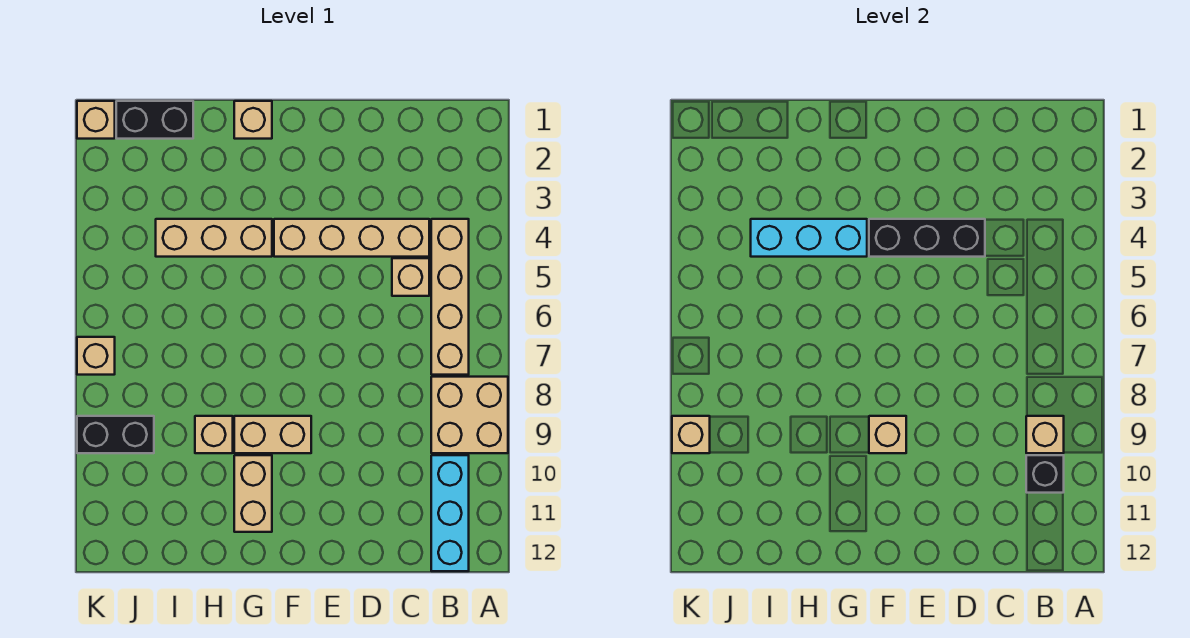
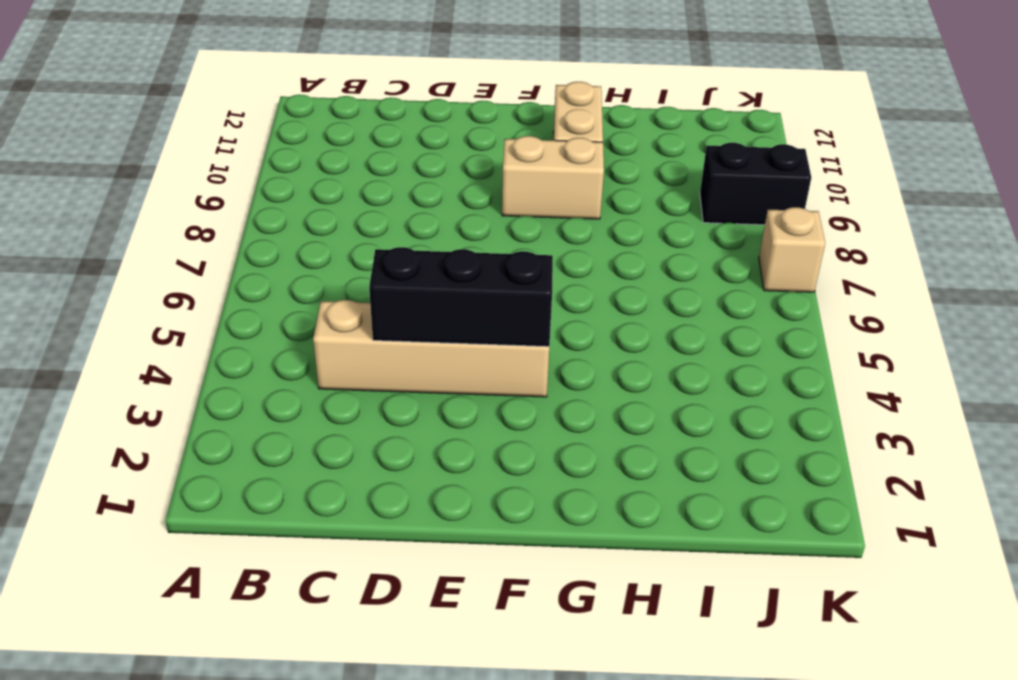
none -> tan brick A8:B9 level 1
none -> tan brick B4:B7 level 1
none -> cyan brick B10:B12 level 1

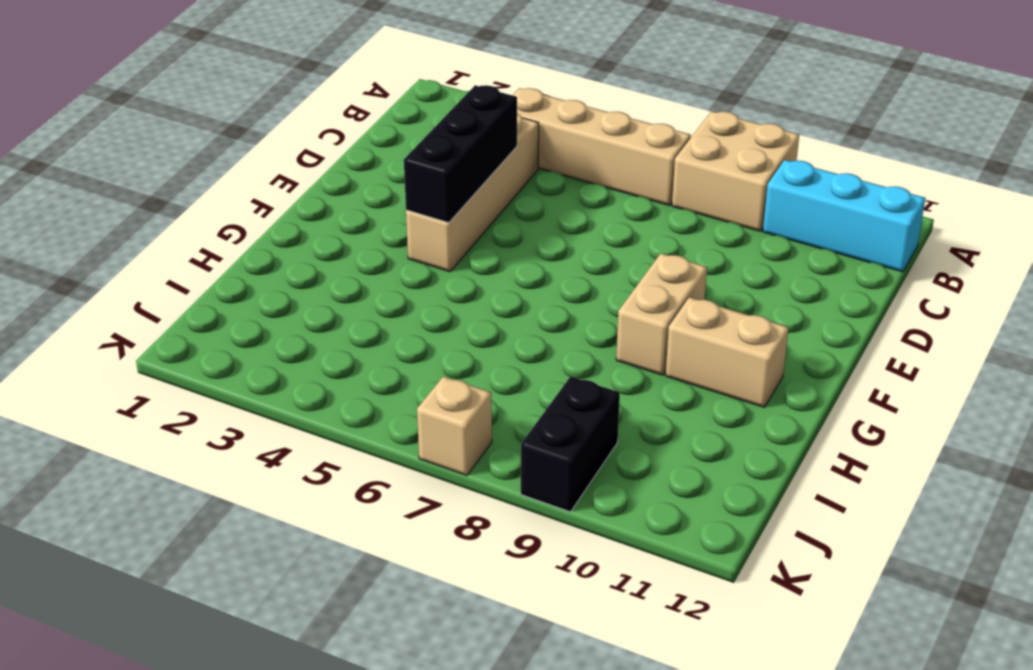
none -> tan brick C5 level 1
none -> tan brick G1 level 1
none -> tan brick G4:I4 level 1

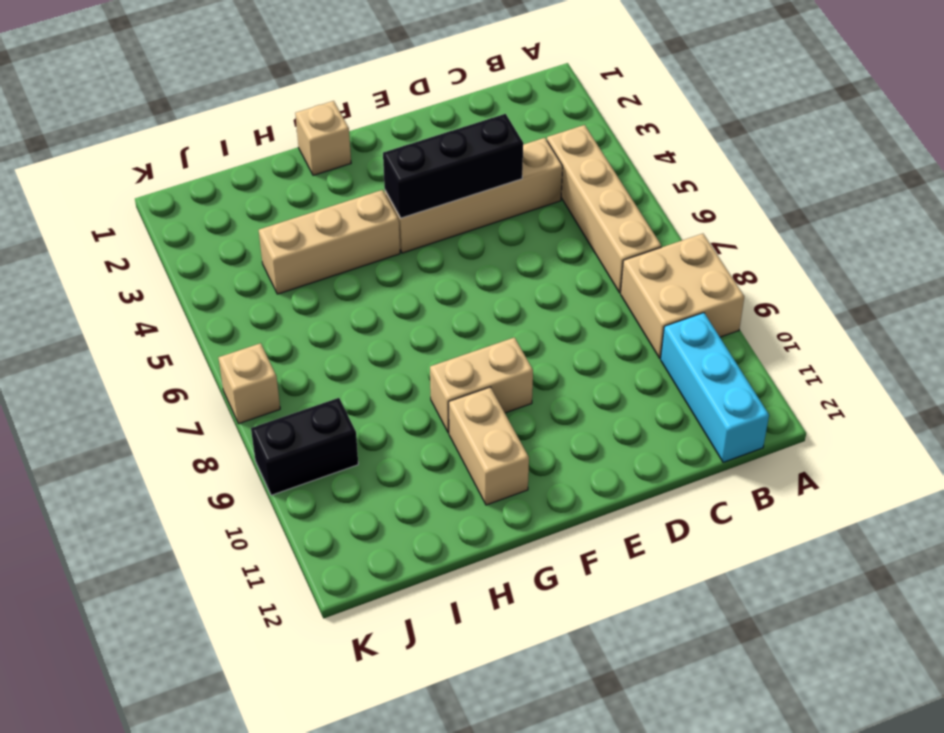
none -> tan brick C5 level 1
none -> tan brick H9 level 1
none -> black brick I1:J1 level 1

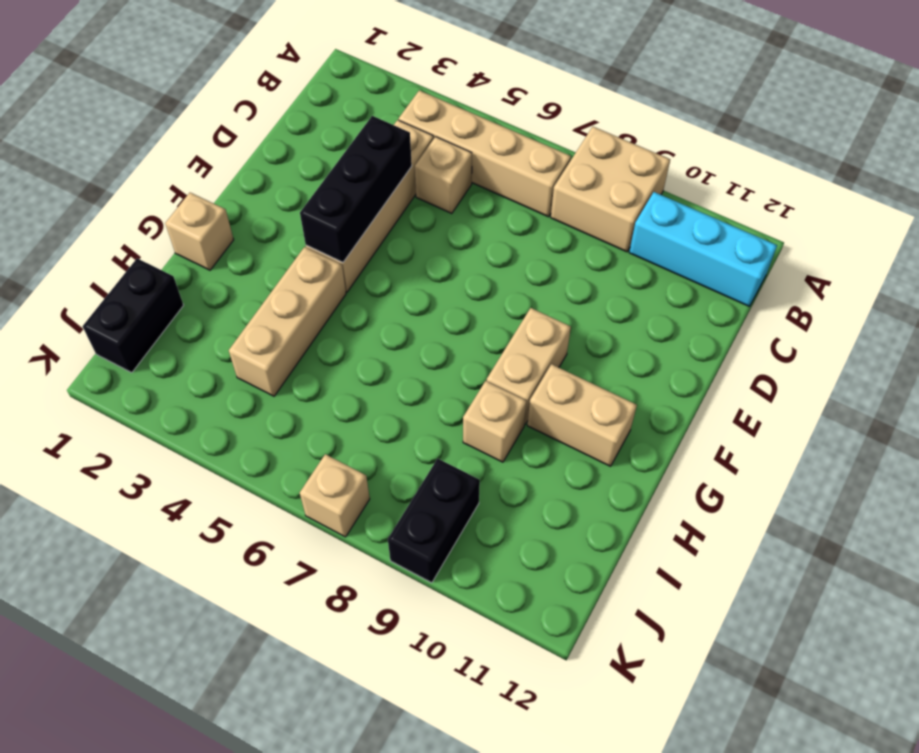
none -> tan brick K1 level 1
none -> tan brick B9 level 2
none -> black brick B10 level 2

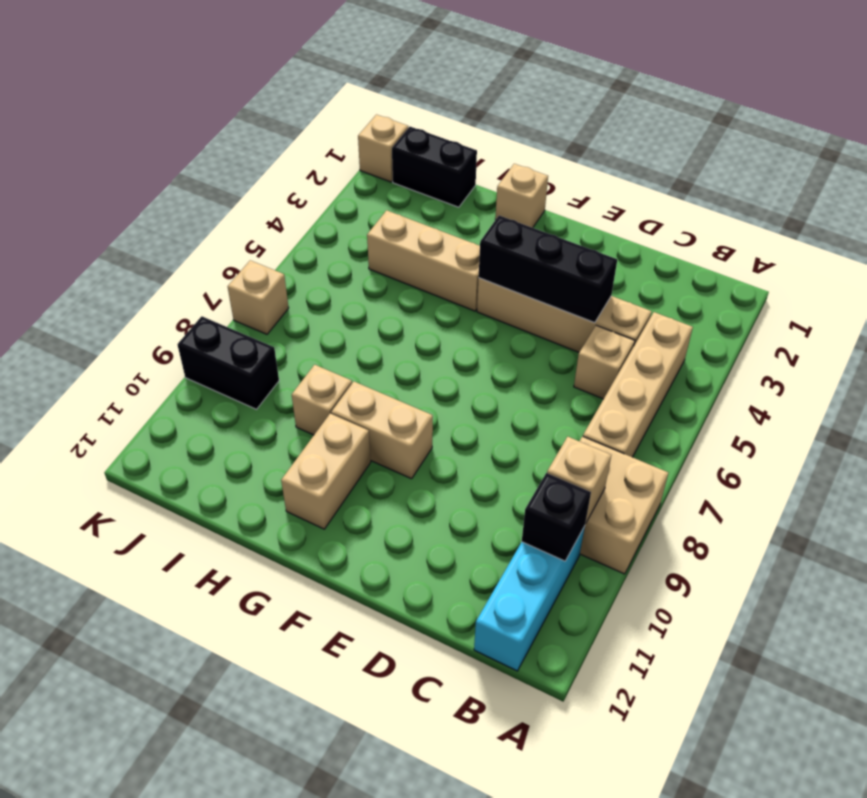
none -> tan brick F9 level 2
none -> cyan brick G4:I4 level 2
none -> tan brick K9 level 2

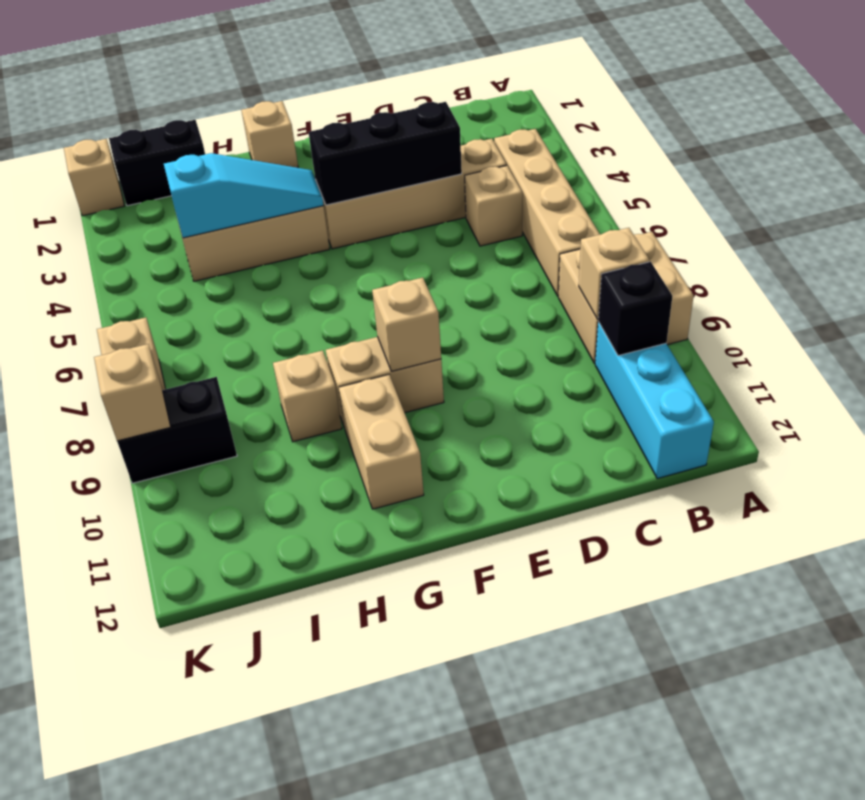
cyan slope G4:I4 level 2 top I -> cyan brick G4:I4 level 2

